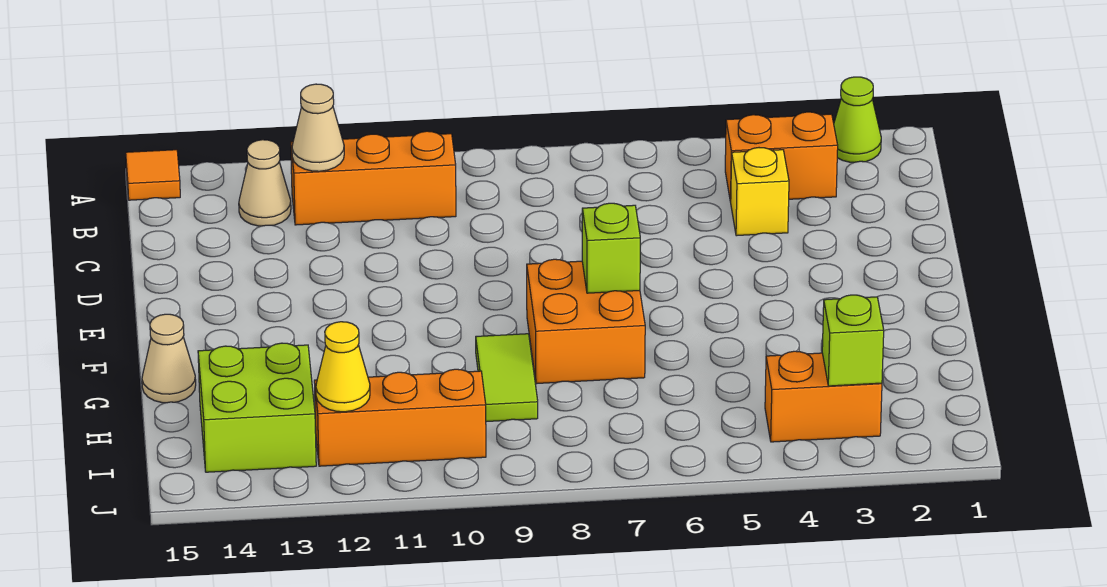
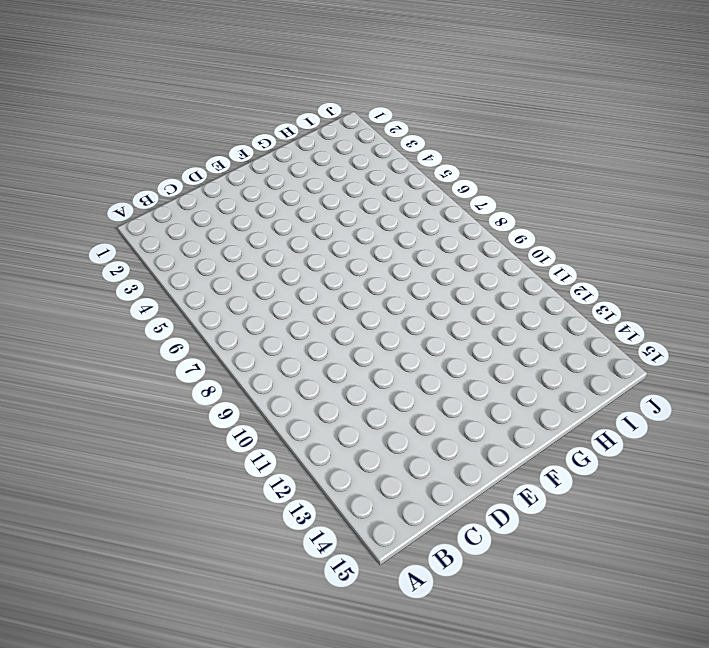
none -> lime cone A2 level 1
none -> orange tile A15 level 1
none -> orange brick B3:B4 level 1

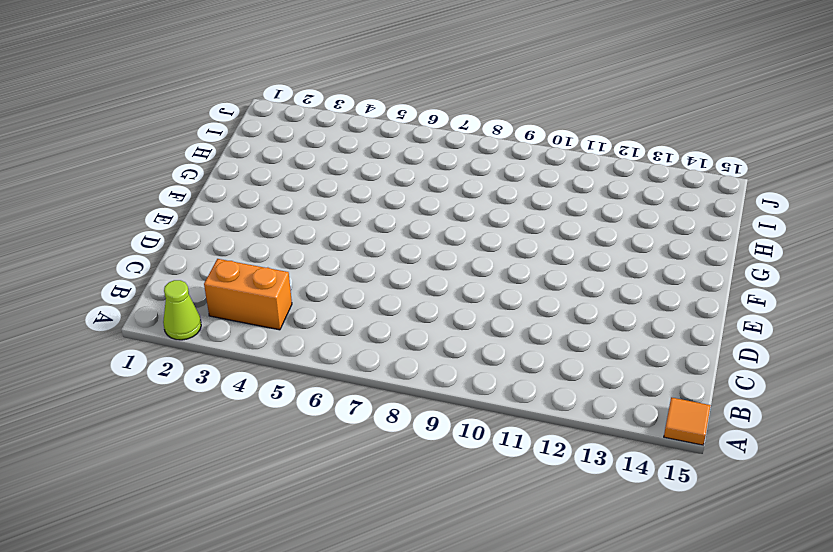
none -> orange brick B10:B12 level 1
none -> tan cone B13 level 1
none -> yellow brick C4 level 1

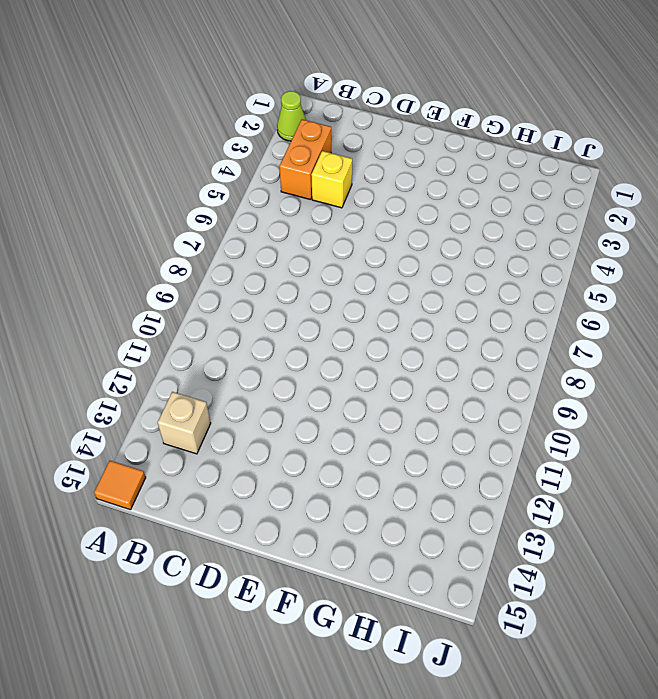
tan brick B13 level 1 -> tan cone B13 level 1
none -> orange brick B10:B12 level 1
none -> orange brick F7:G8 level 1
none -> lime tile G9:H9 level 1

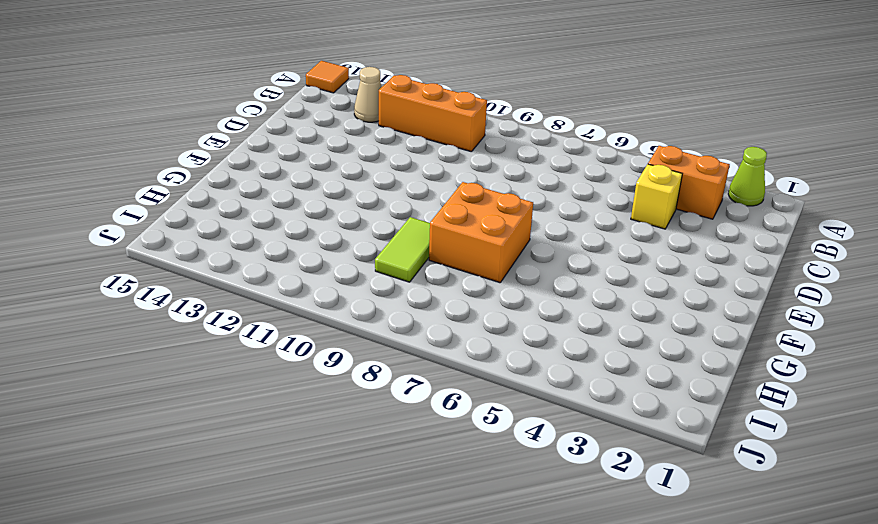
none -> tan cone G15 level 1
none -> lime brick H13:I14 level 1
none -> orange brick I3:I4 level 1

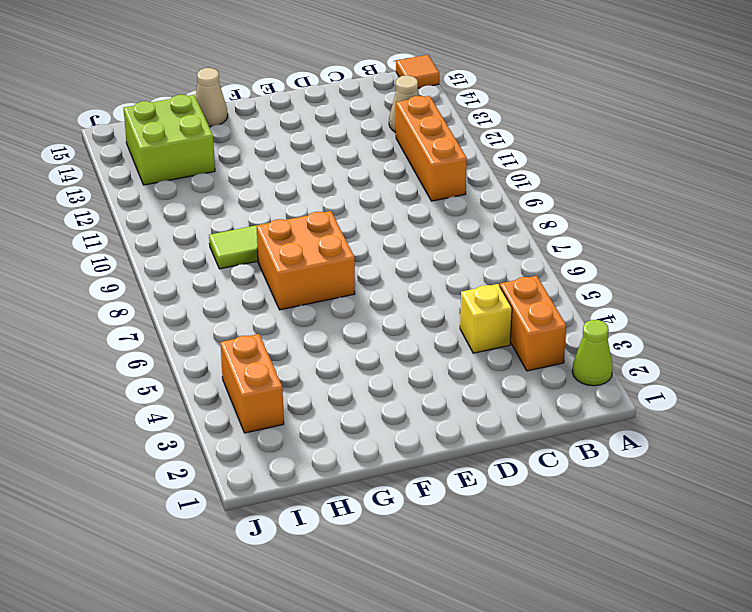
none -> orange brick I10:I12 level 1
none -> tan cone B12 level 2
none -> lime brick F7 level 2

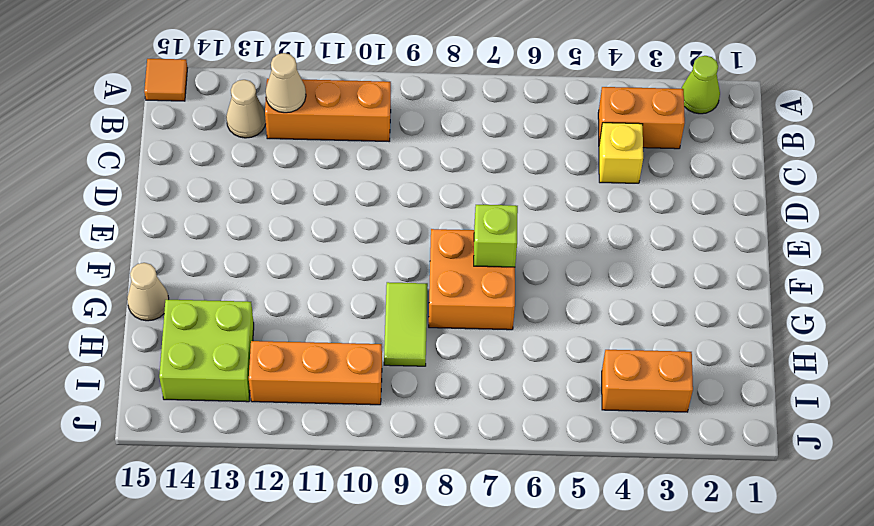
none -> lime brick I3 level 2
none -> yellow cone I12 level 2

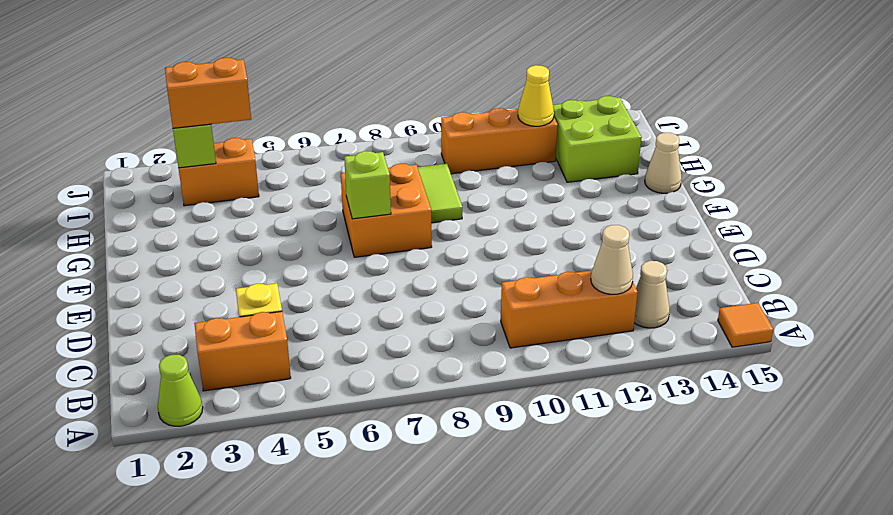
orange brick I3:I4 level 3 -> none

